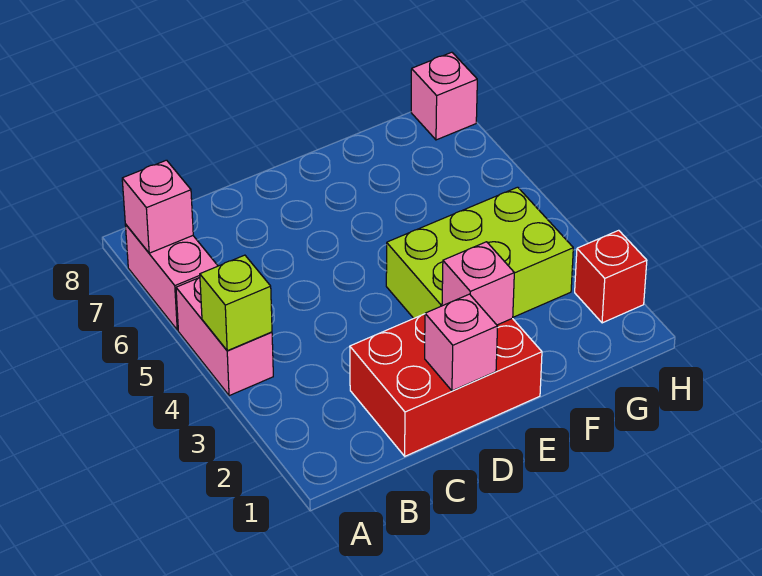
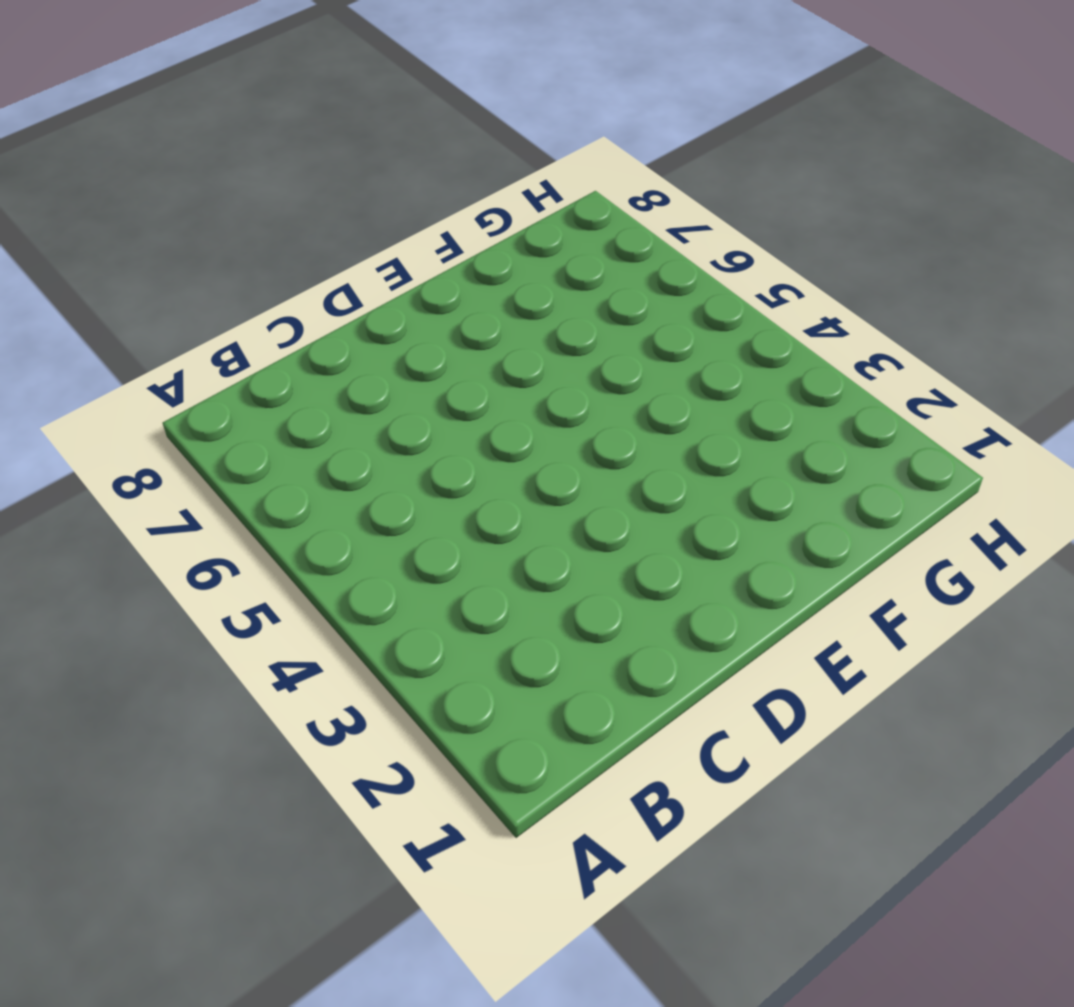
none -> pink brick A4:A5 level 1
none -> pink brick A6:A7 level 1

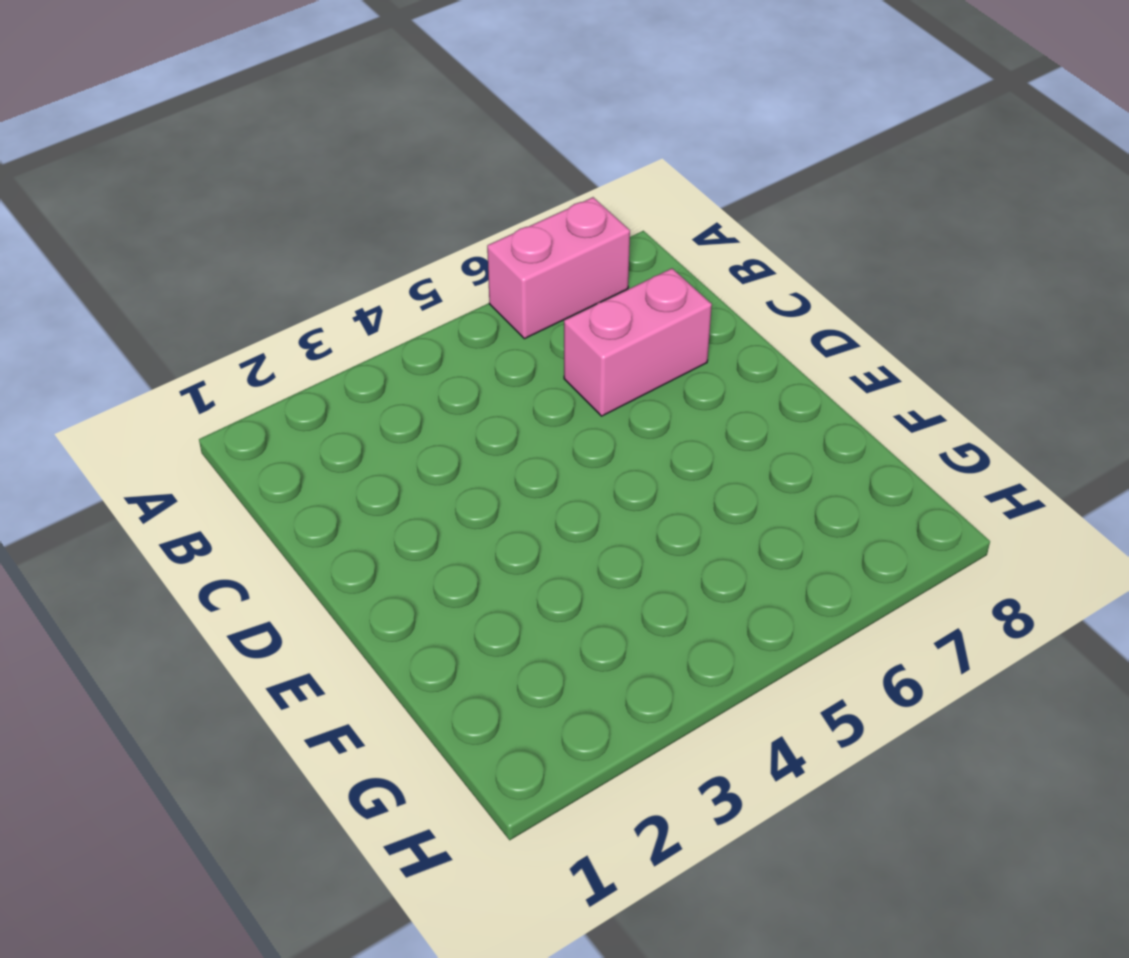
pink brick C6:C7 level 1 -> pink brick A4:A5 level 1
none -> red brick C1:E2 level 1
none -> lime brick E3:G4 level 1

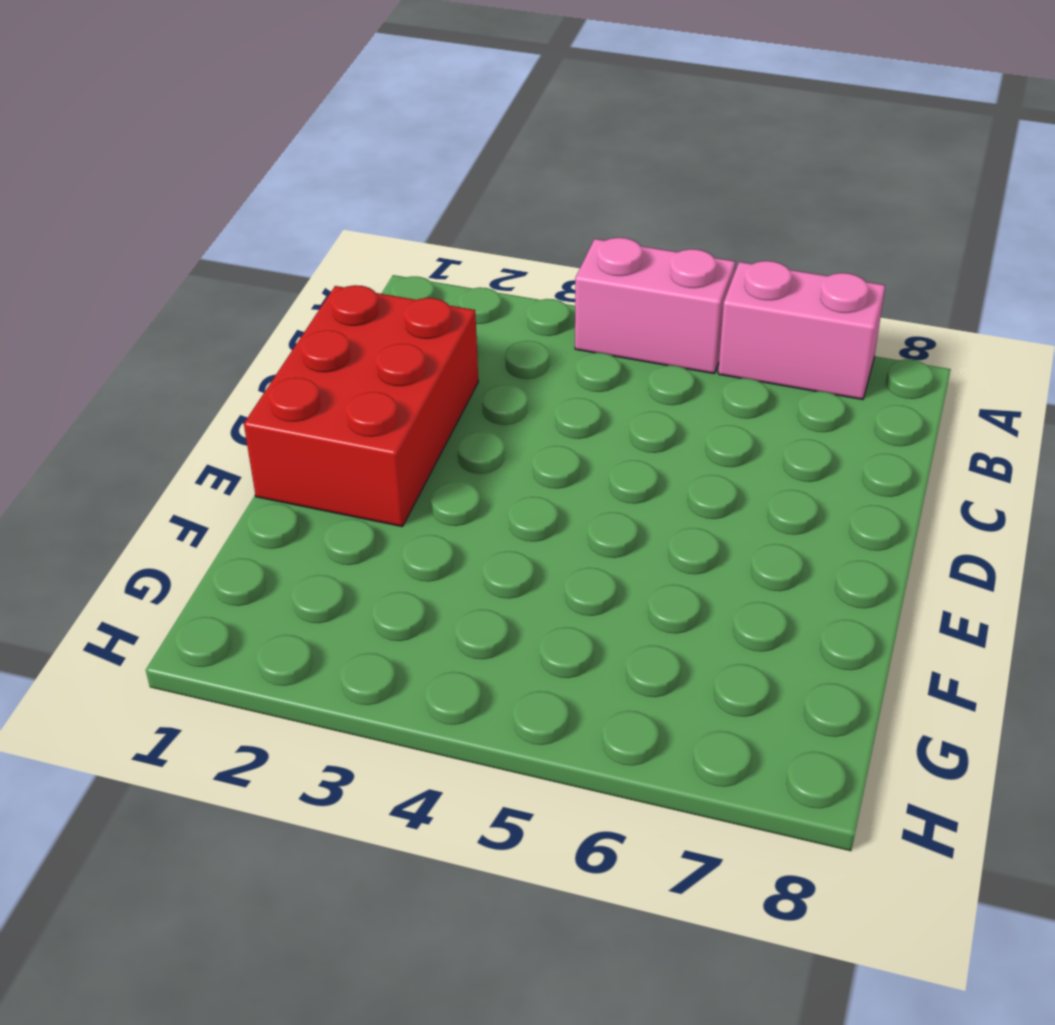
none -> lime brick E3:G4 level 1
none -> red brick H2 level 1

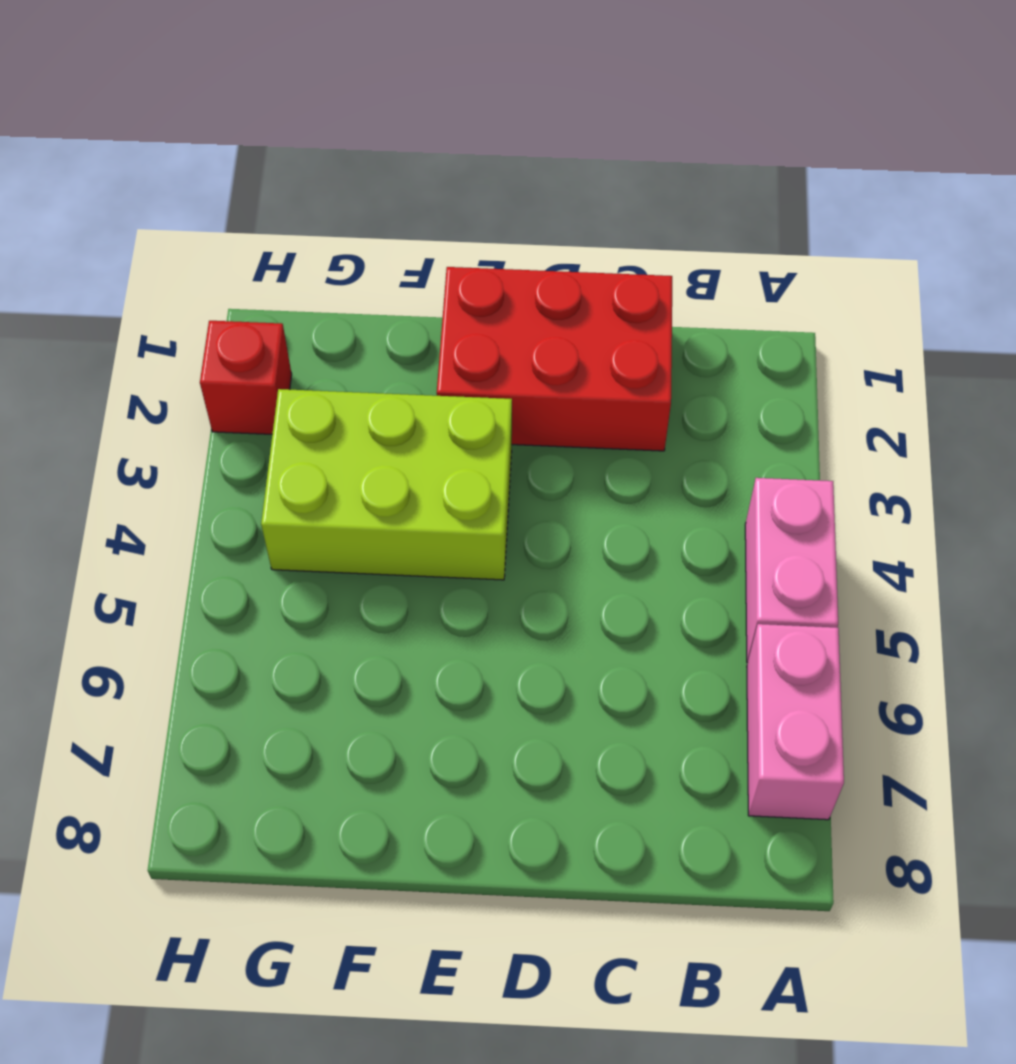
none -> pink brick H8 level 1
none -> lime brick A4 level 2

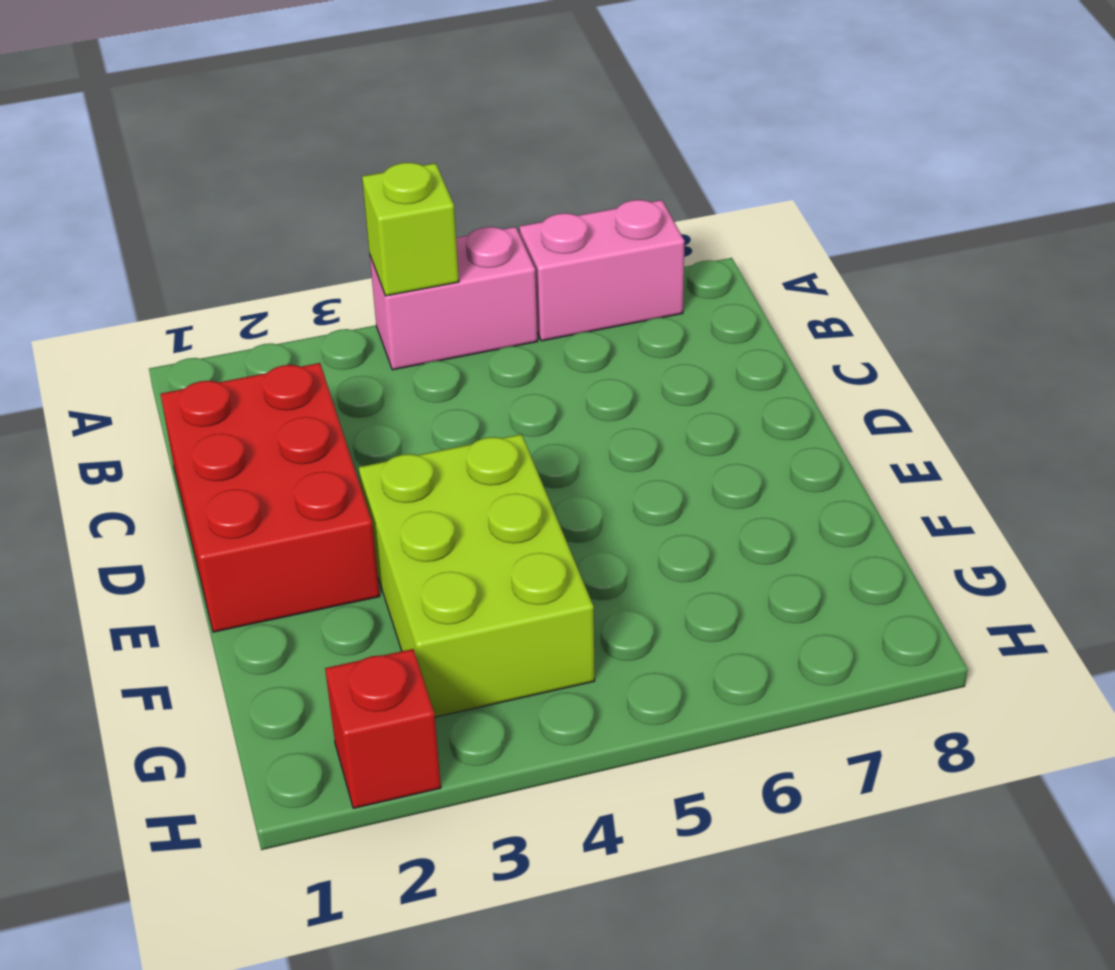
none -> pink brick H8 level 1
none -> pink brick A7 level 2

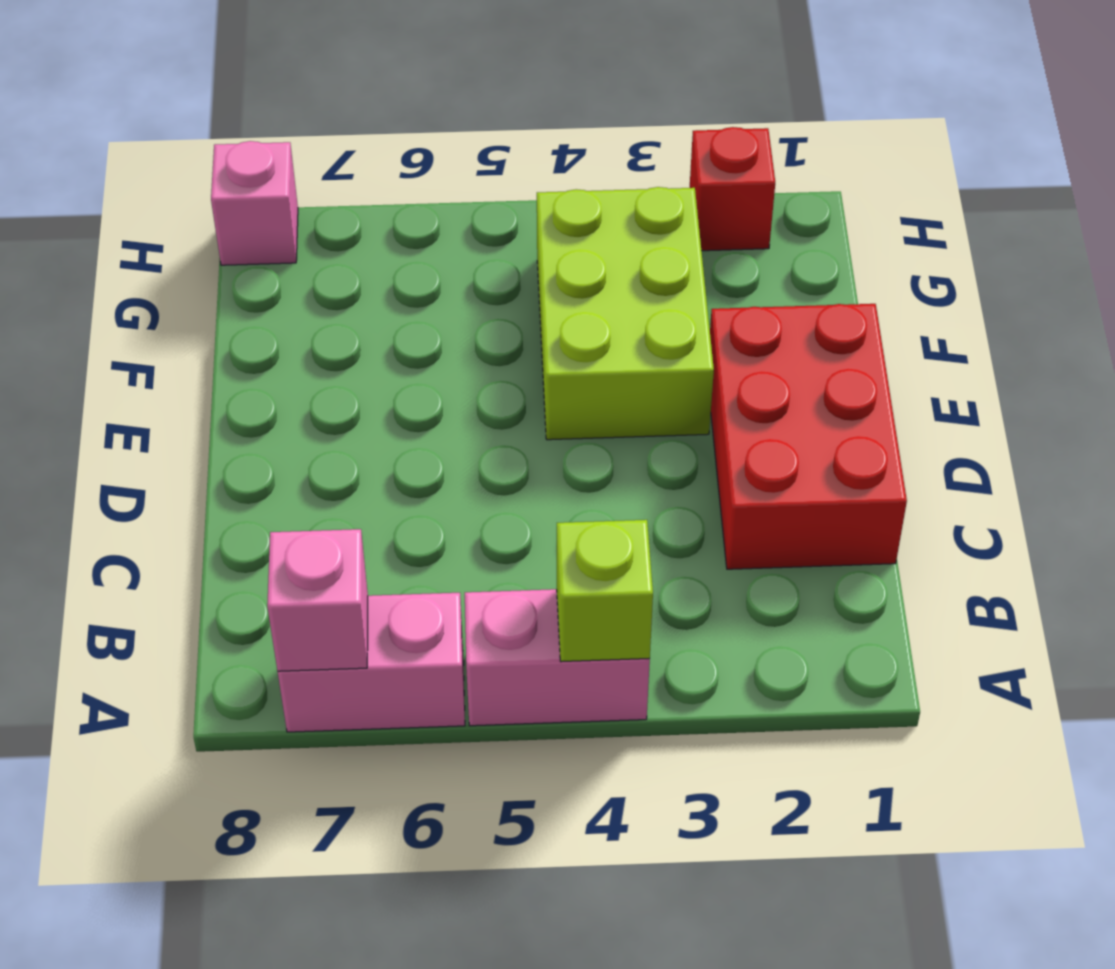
none -> pink brick D1 level 2
none -> pink brick E2 level 2

